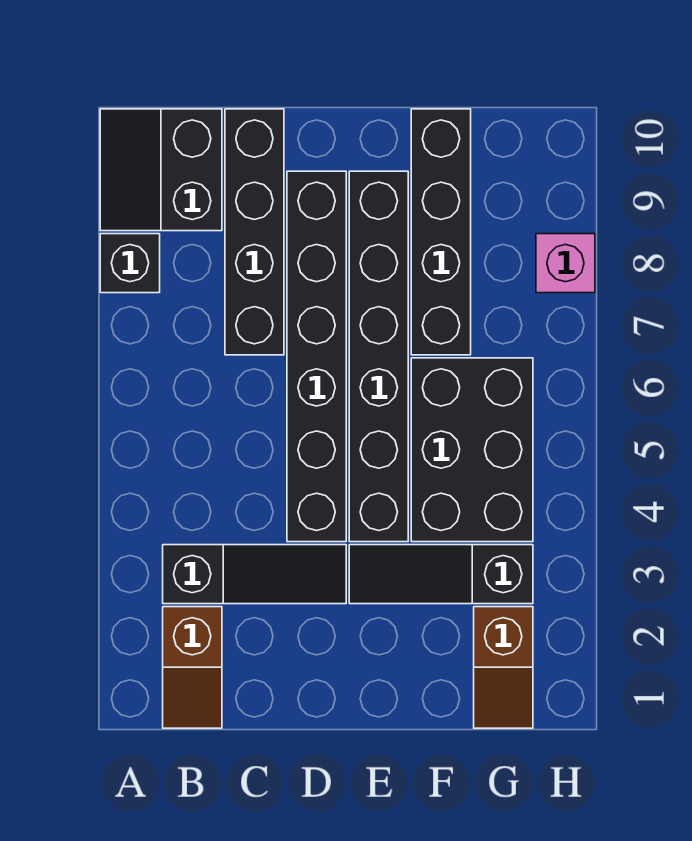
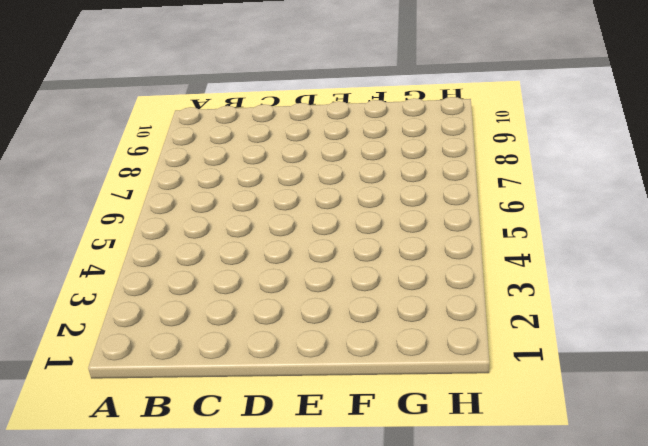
none -> black brick A8 level 1
none -> black slope A9:B10 level 1 top B
none -> brown slope B1:B2 level 1 top 2

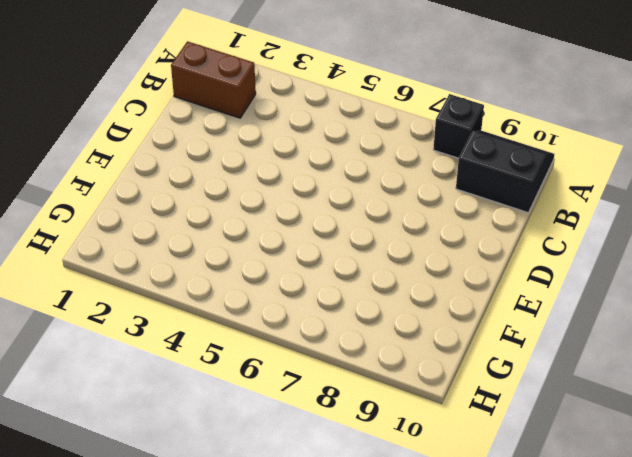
brown brick B1:B2 level 1 -> brown slope B1:B2 level 1 top 2
none -> black slope B3:D3 level 1 top B
none -> black brick C7:C10 level 1
none -> black brick D4:D9 level 1

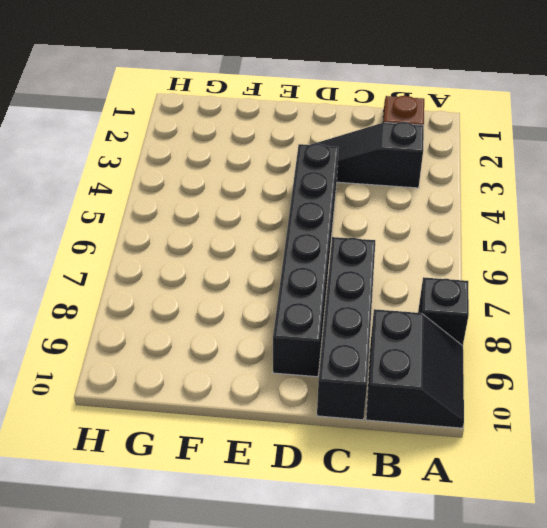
none -> black slope E3:G3 level 1 top G
none -> black brick E4:E9 level 1
none -> black brick F4:G6 level 1

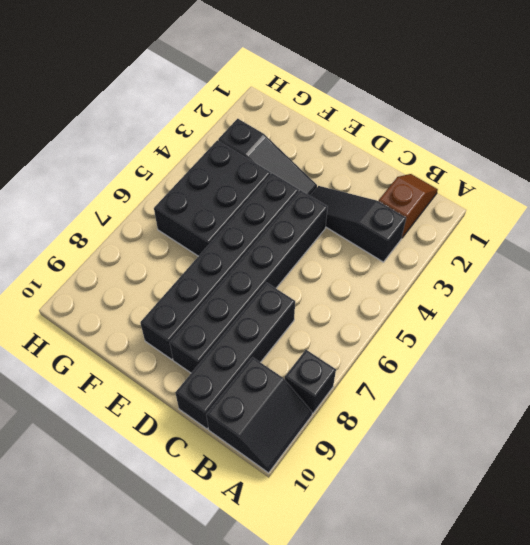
none -> black brick F7:F10 level 1
none -> brown slope G1:G2 level 1 top 2
none -> pink brick H8 level 1

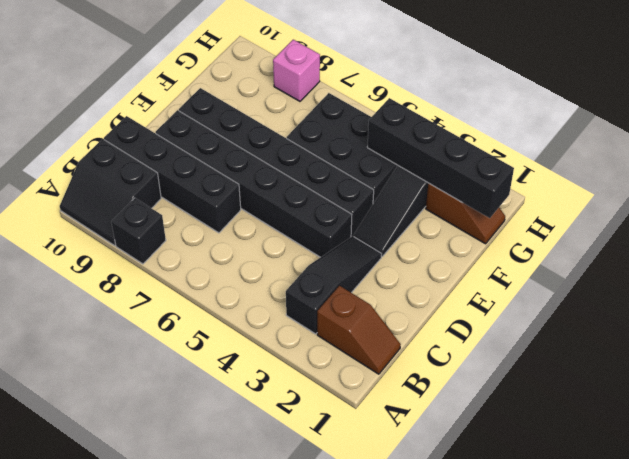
black brick G1:G4 level 2 -> black brick F7:F10 level 1

